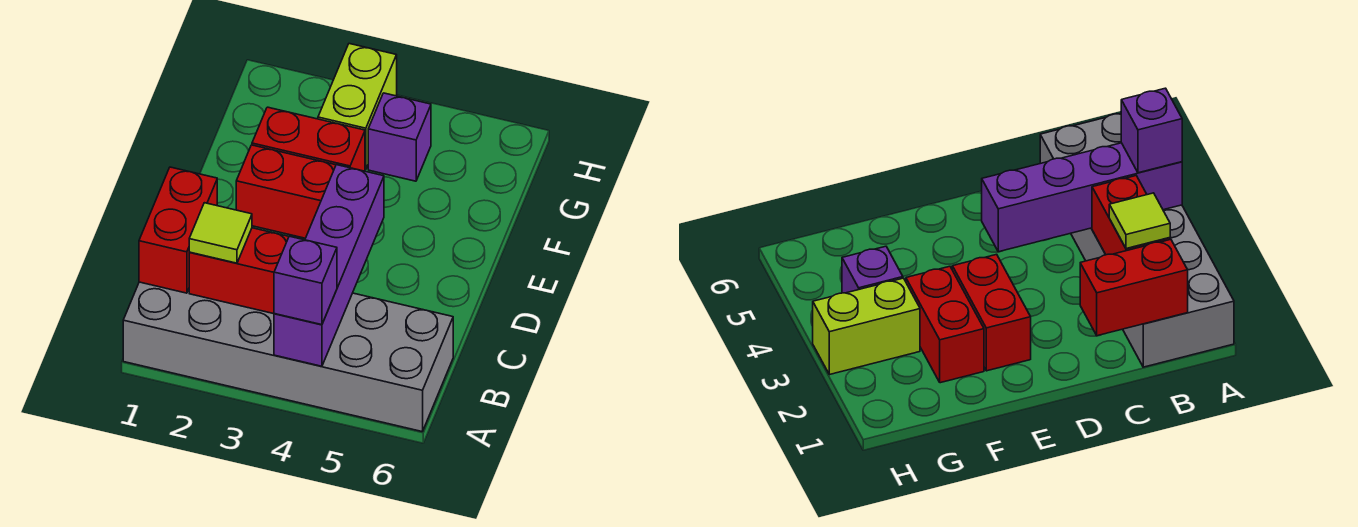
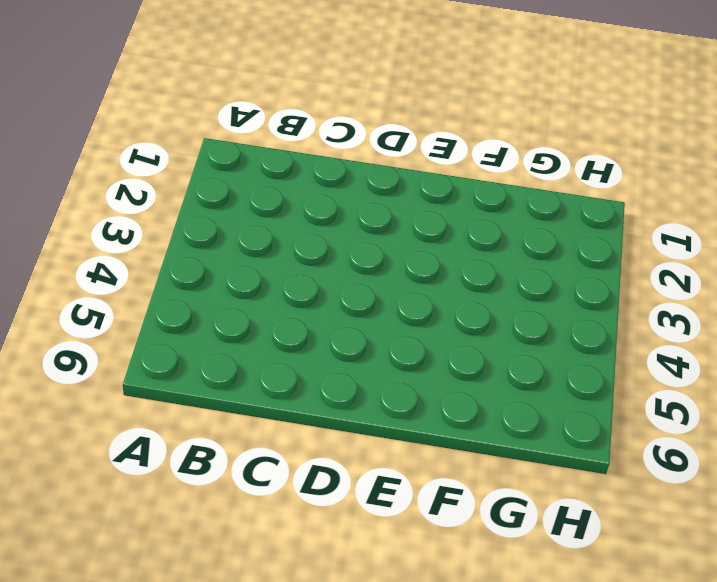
none -> grey brick A1:B6 level 1
none -> red brick E2:E3 level 1

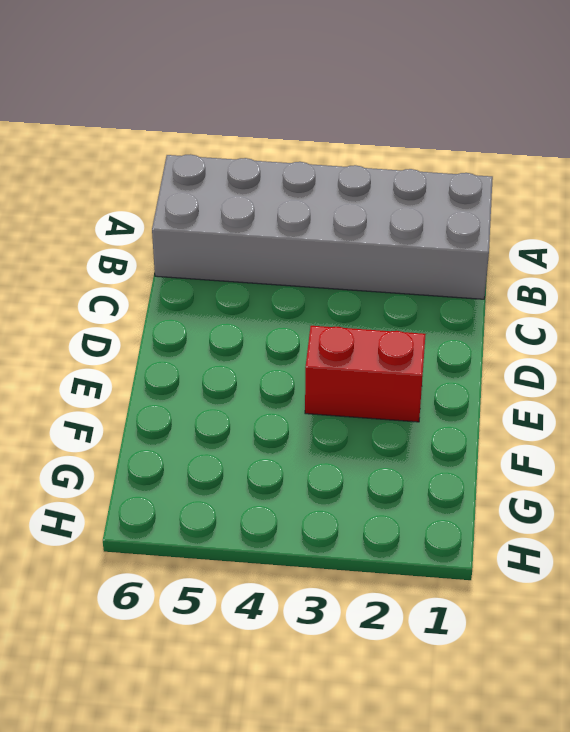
none -> red brick F2:F3 level 1
none -> lime brick G3:H3 level 1

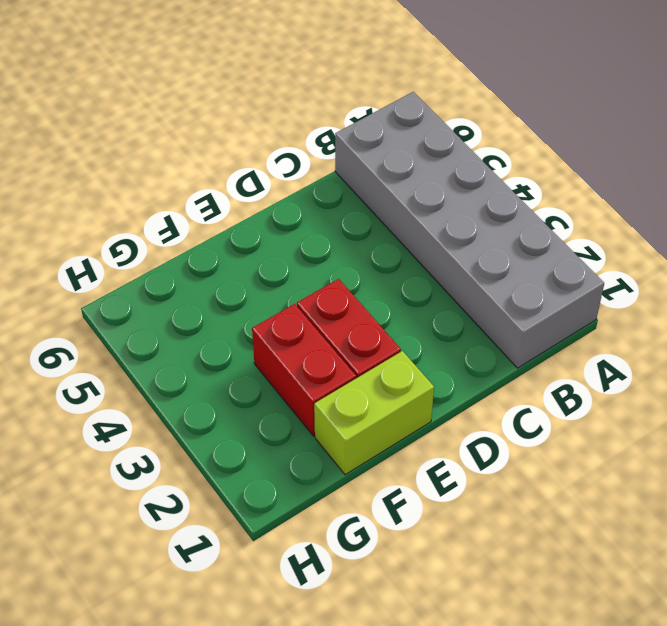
lime brick E1:F1 level 1 -> lime brick G3:H3 level 1
none -> purple brick G4 level 1
none -> purple brick A4:D4 level 2

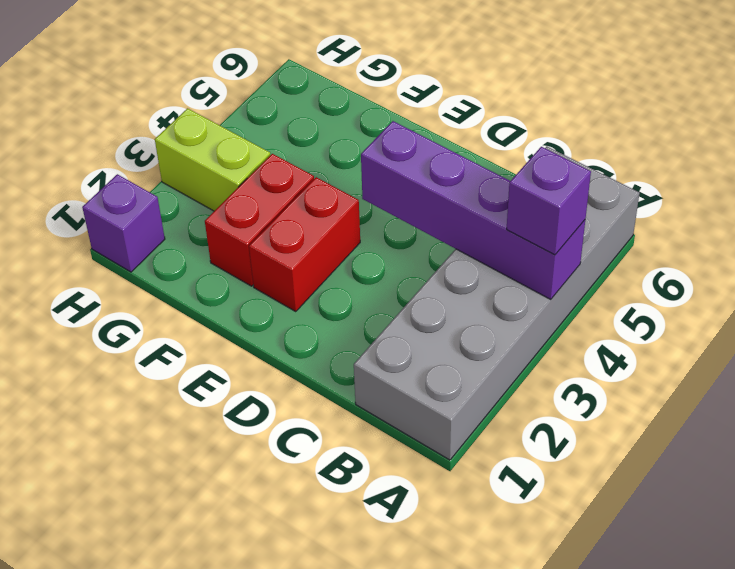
purple brick H1 level 1 -> purple brick G4 level 1
none -> red brick B1:C1 level 2
none -> red brick B2:B3 level 2

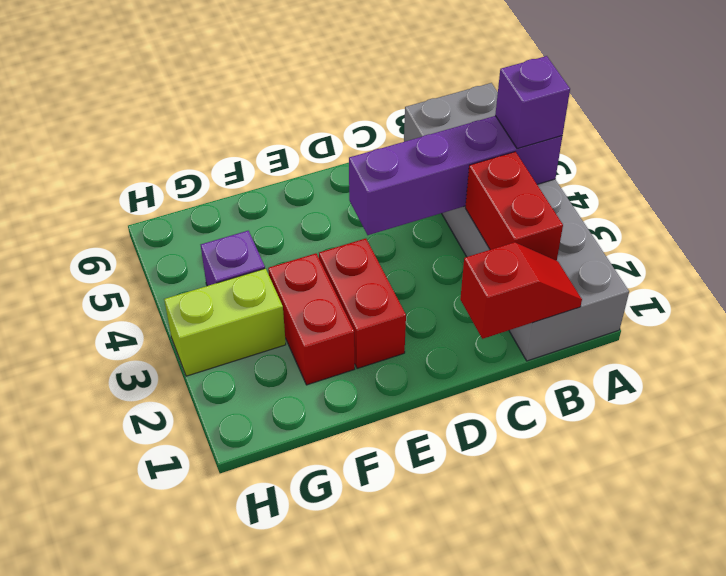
red slope B1:C1 level 2 top C -> red brick B1:C1 level 2
none -> lime tile B2 level 3

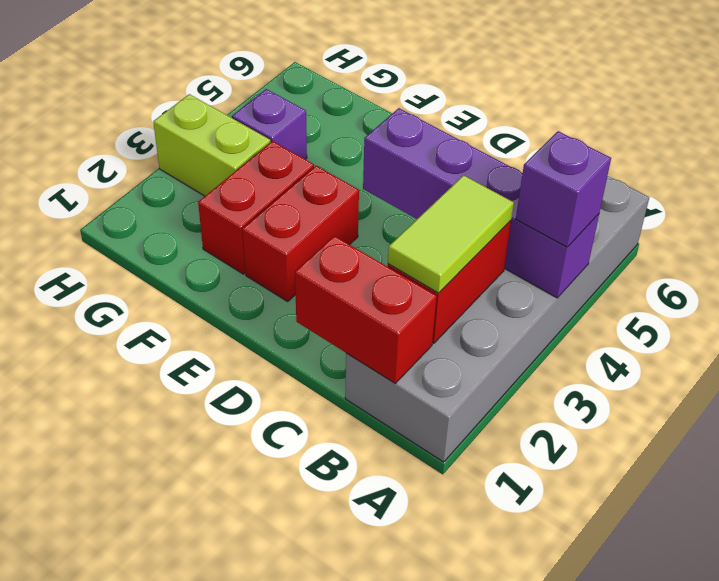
lime tile B2:B3 level 3 -> lime tile B2 level 3

